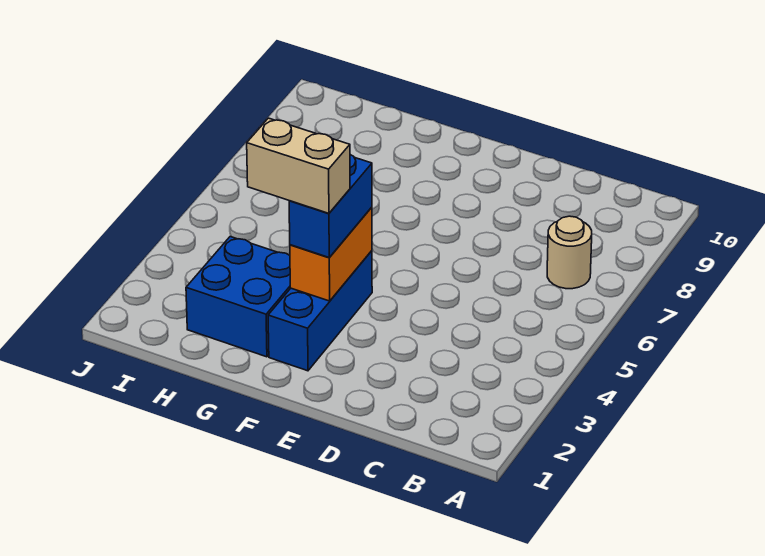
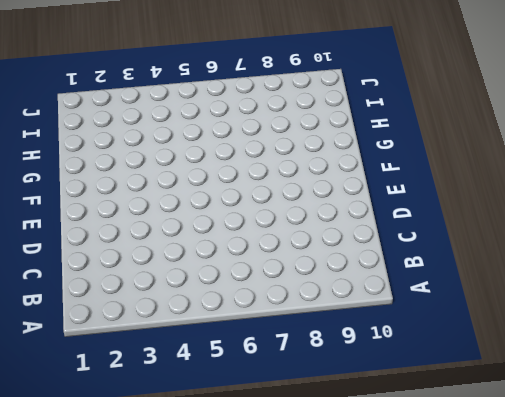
none -> tan round brick B7 level 1
none -> blue brick F2:F4 level 1

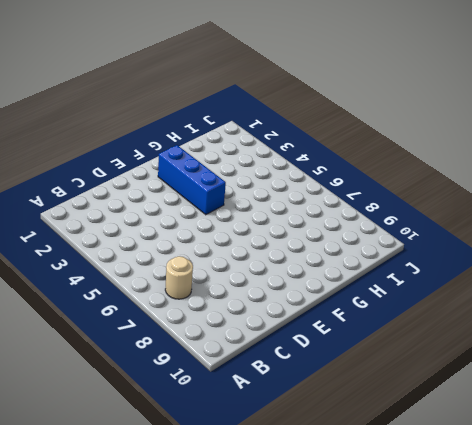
none -> blue brick G2:H3 level 1
none -> orange brick F3:F4 level 2

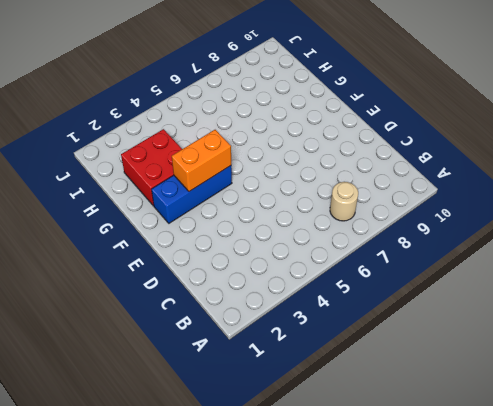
red brick G2:H3 level 1 -> blue brick G2:H3 level 1
none -> blue brick F3:F4 level 3
none -> tan brick F3:G3 level 4

